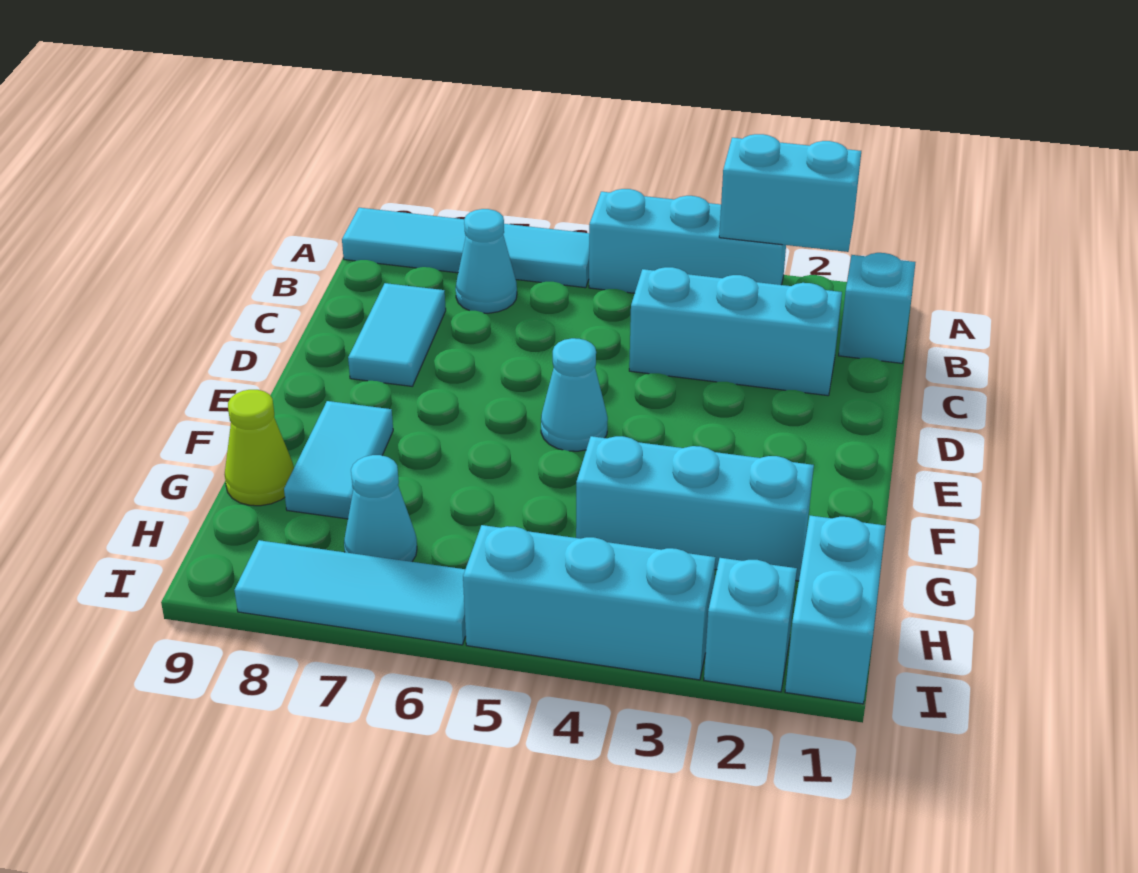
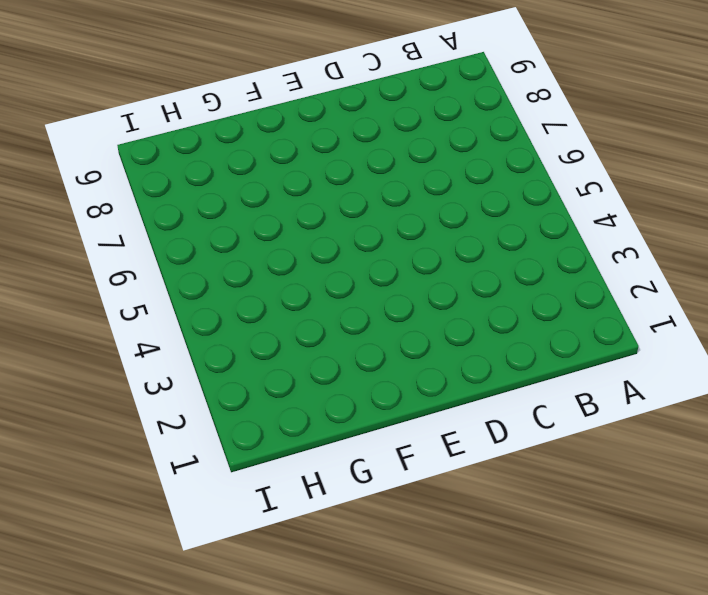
none -> cyan brick A3:A5 level 1
none -> cyan tile A6:A9 level 1
none -> cyan brick B1 level 1

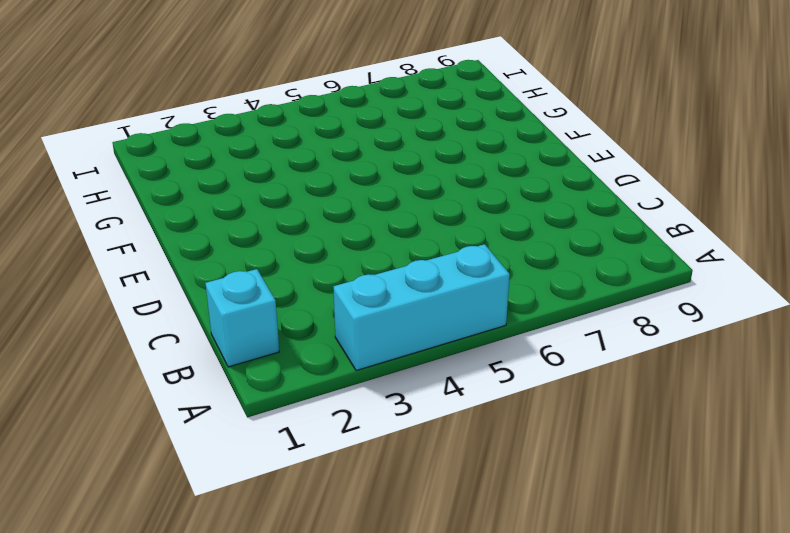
none -> cyan tile A6:A9 level 1
none -> cyan cone B7 level 1
none -> cyan brick C2:C4 level 1

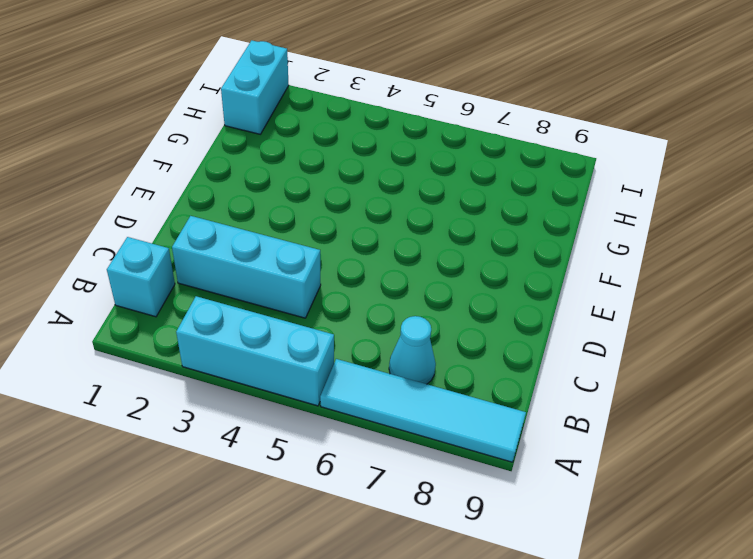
none -> cyan tile C8:D8 level 1
none -> cyan cone E5 level 1
none -> cyan tile F8:G8 level 1

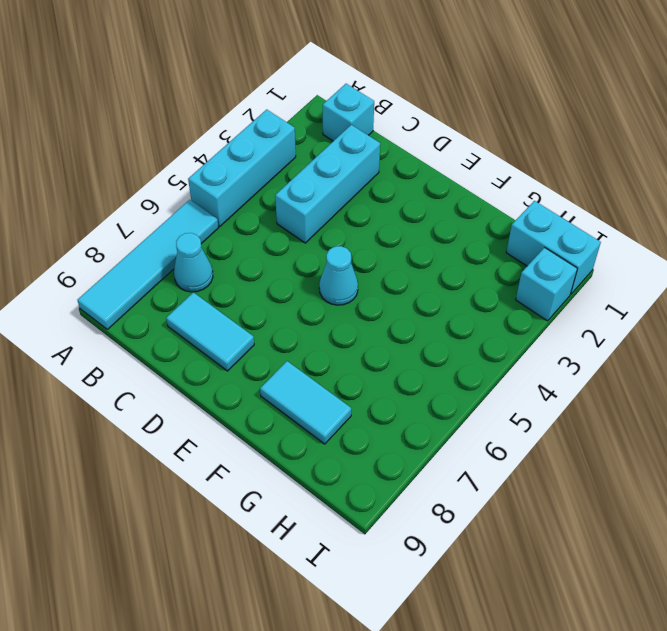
none -> cyan brick G2:G4 level 1
none -> lime cone G9 level 1
none -> cyan cone H7 level 1

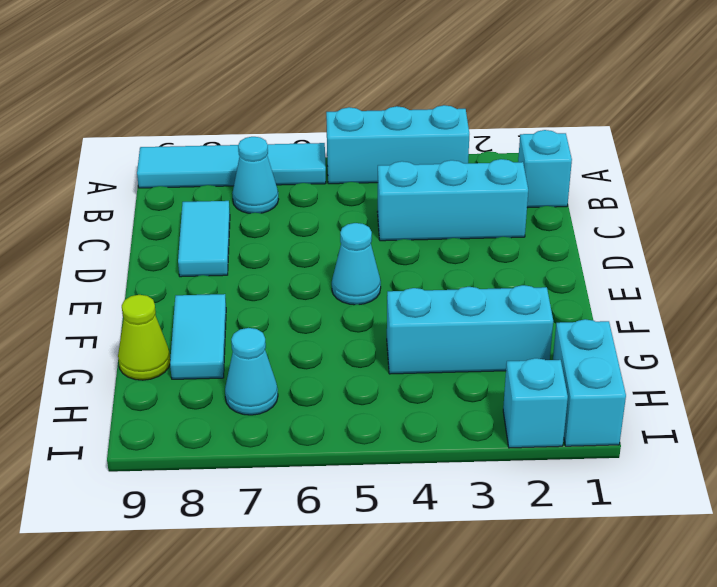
none -> cyan brick I3:I5 level 1
none -> cyan tile I6:I8 level 1
none -> cyan brick A2:A3 level 2

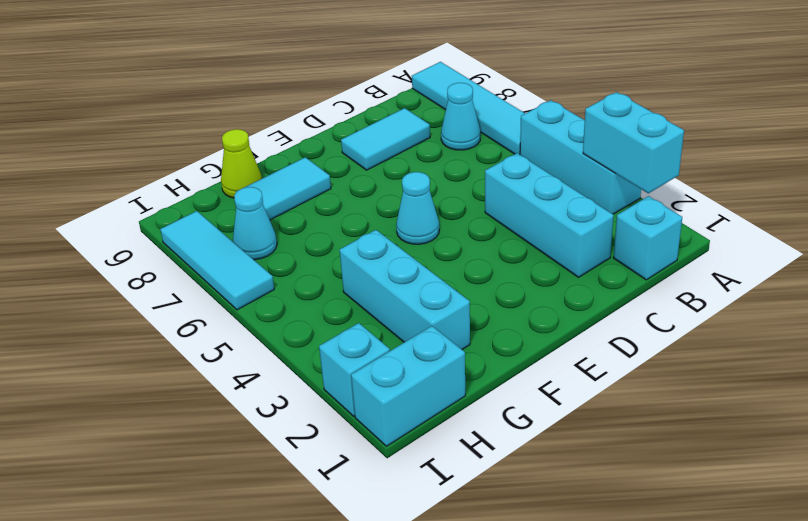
none -> cyan brick I3:I5 level 1

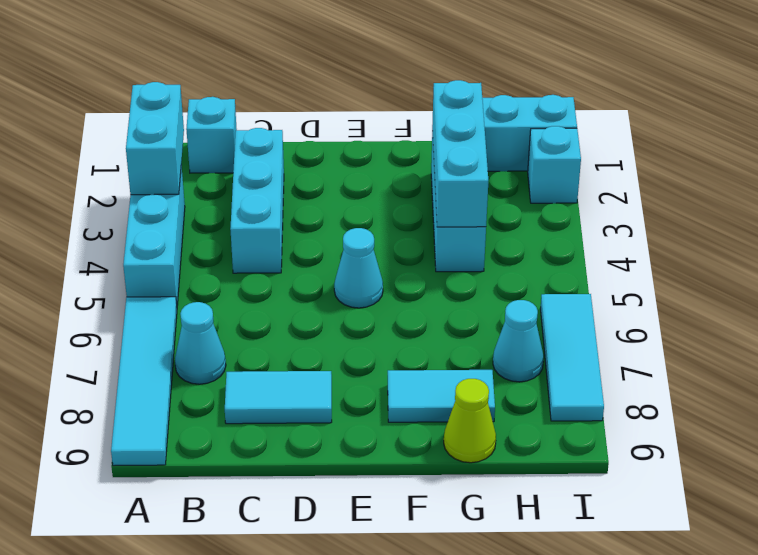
cyan brick G2:G4 level 2 -> cyan brick I3:I5 level 1

